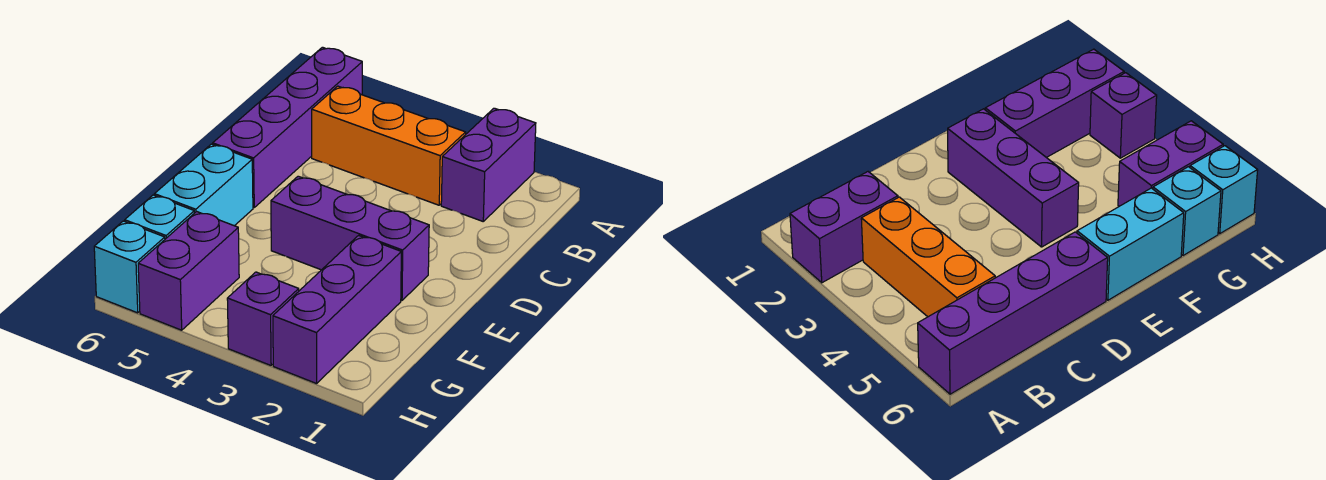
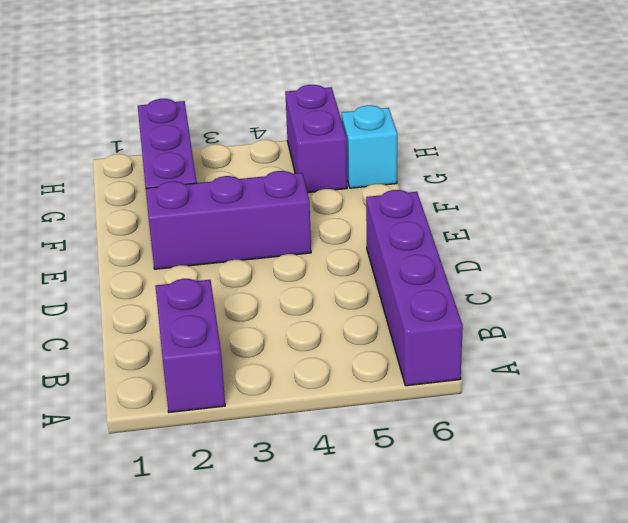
none -> orange brick B3:B5 level 1
none -> cyan brick E6:F6 level 1

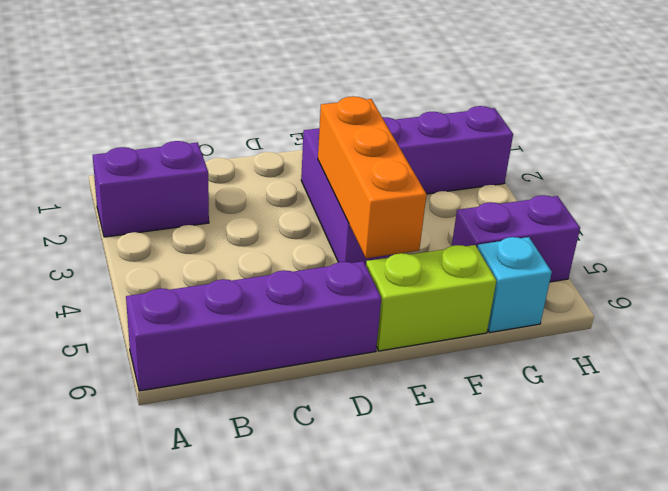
orange brick E3:E5 level 2 -> orange brick B3:B5 level 1
lime brick E6:F6 level 1 -> cyan brick E6:F6 level 1
none -> purple brick H3 level 1
none -> cyan brick H6 level 1

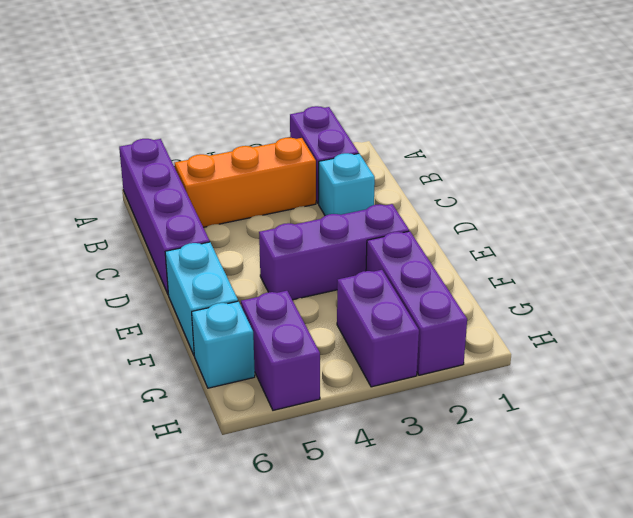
cyan brick C2 level 1 -> cyan brick H6 level 1
purple brick G3:H3 level 1 -> purple brick H3 level 1

